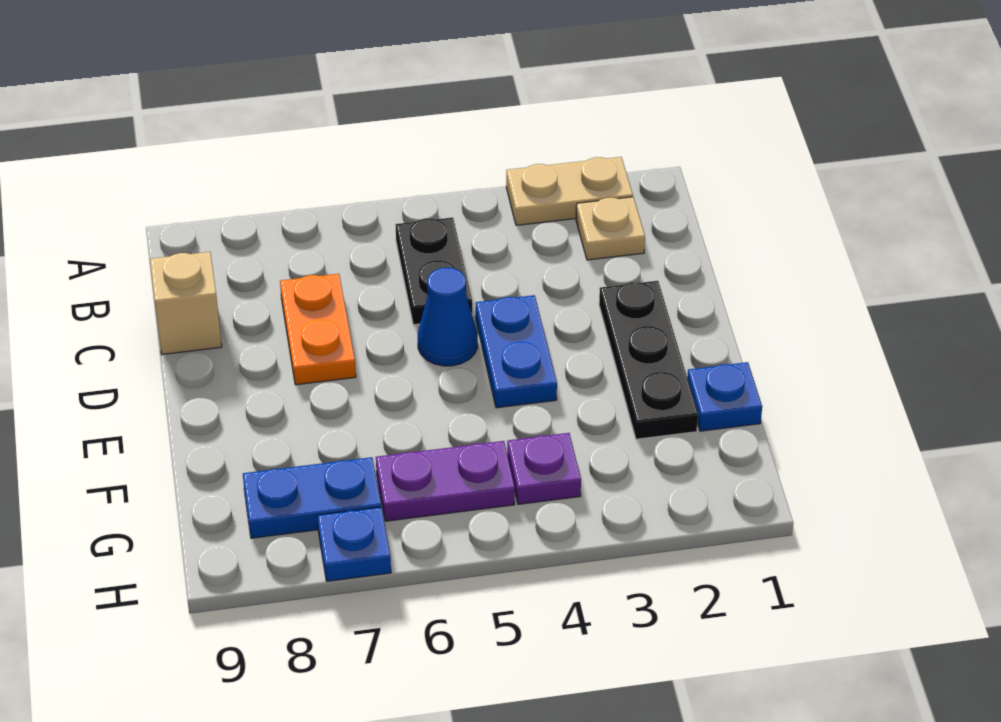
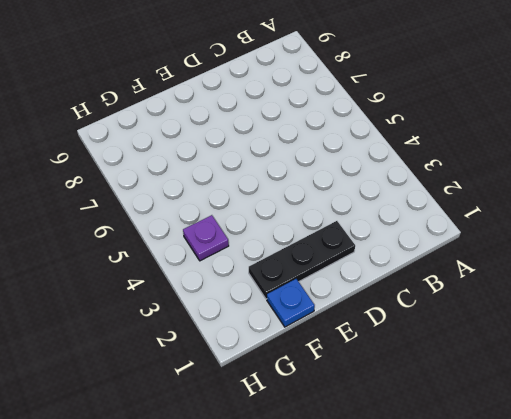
none -> tan plate A2:A3 level 1
none -> tan plate B2 level 1
none -> black plate B5:C5 level 1

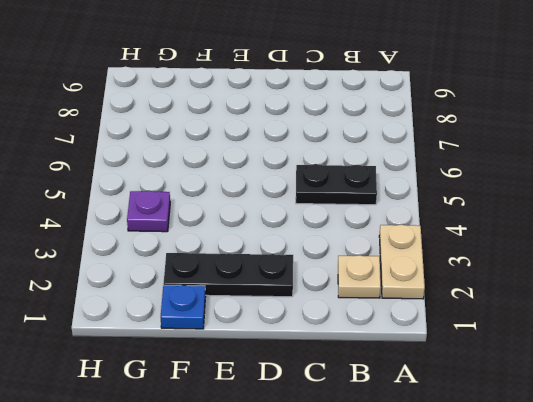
none -> orange plate C7:D7 level 1
none -> tan brick C9 level 1
none -> blue plate D4:E4 level 1

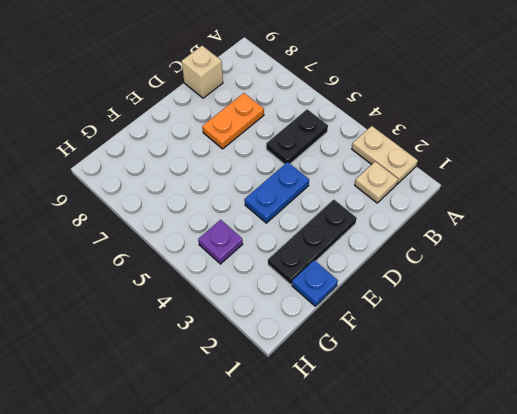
none -> blue cone D5 level 1
none -> purple plate G5:G6 level 1
none -> blue plate G7:G8 level 1

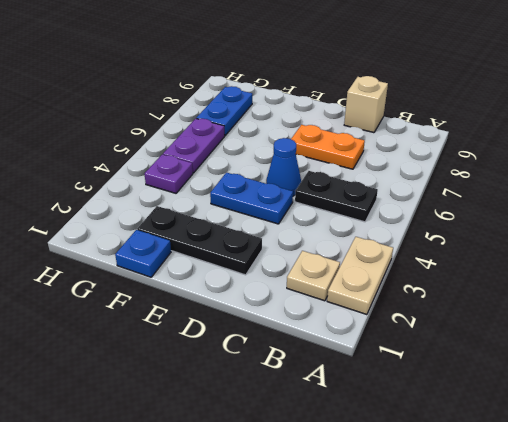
none -> blue plate H7 level 1

